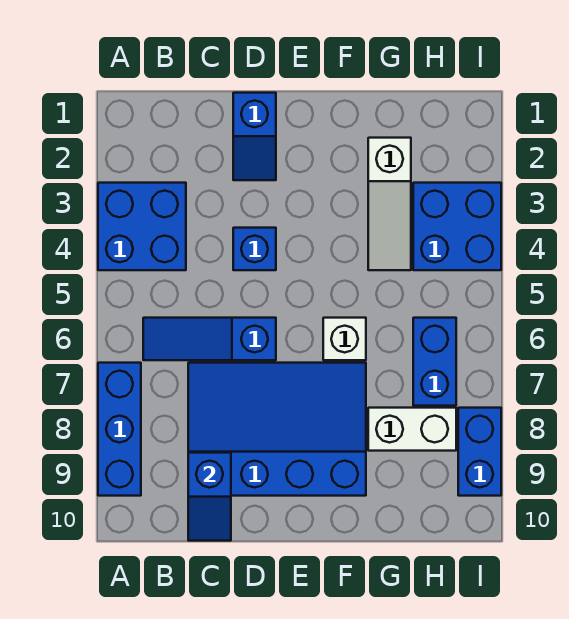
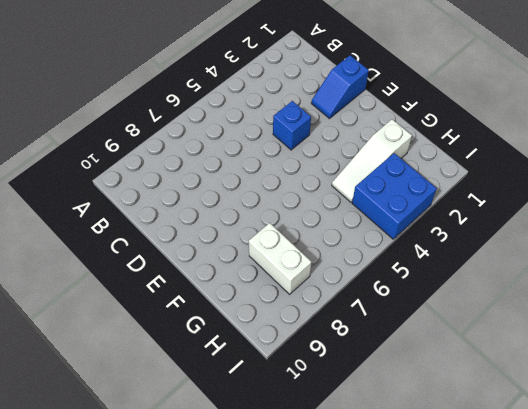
none -> blue brick A3:B4 level 1
none -> blue brick A7:A9 level 1
none -> blue slope B6:D6 level 1 top D

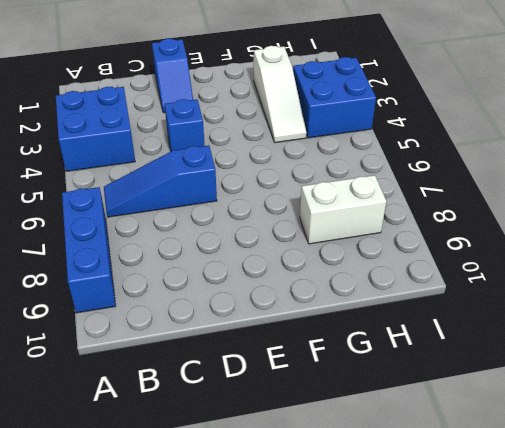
none -> blue slope C7:F9 level 1 top 9
none -> white brick F6 level 1
none -> blue brick H6:H7 level 1

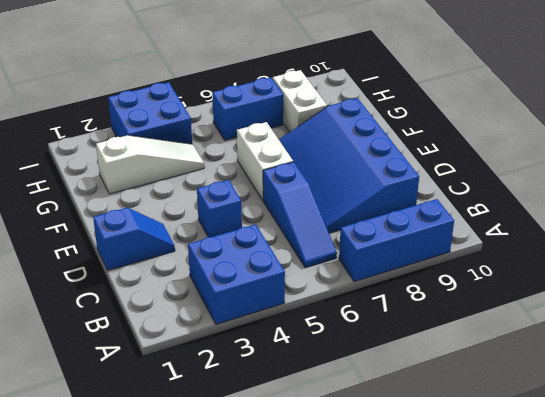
white brick E6:F6 level 1 -> white brick F6 level 1
none -> blue brick I8:I9 level 1
none -> blue slope C9:C10 level 2 top 9

